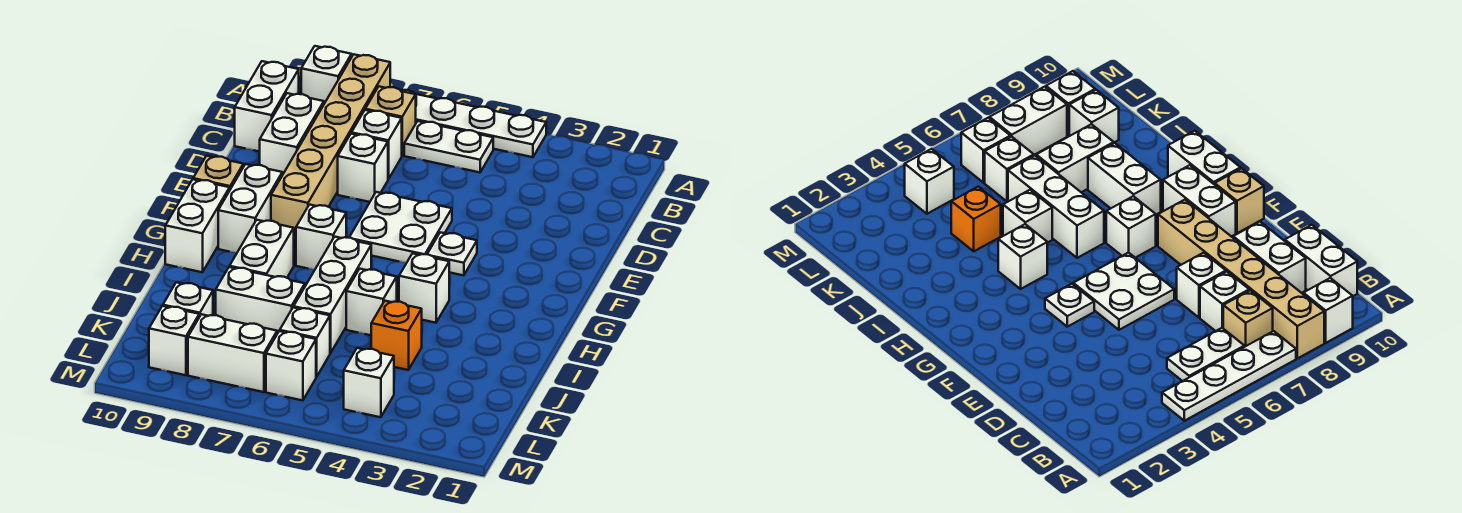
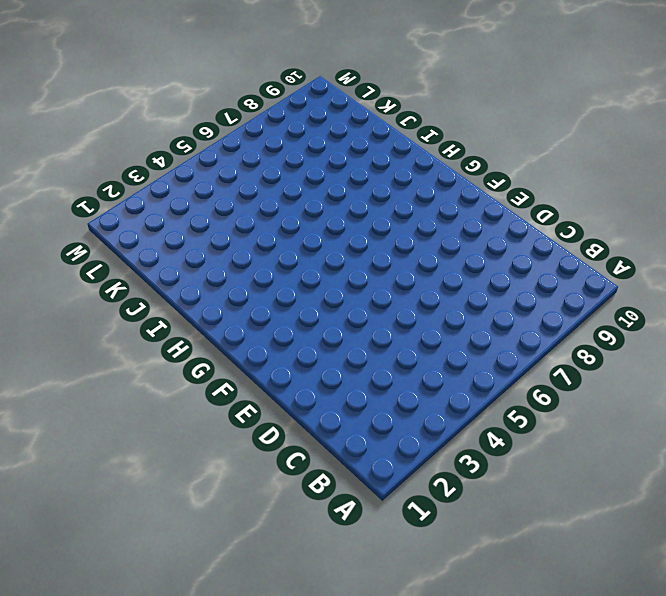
none -> white plate A4:A7 level 1
none -> tan brick A8:F8 level 1
none -> white brick A9 level 1

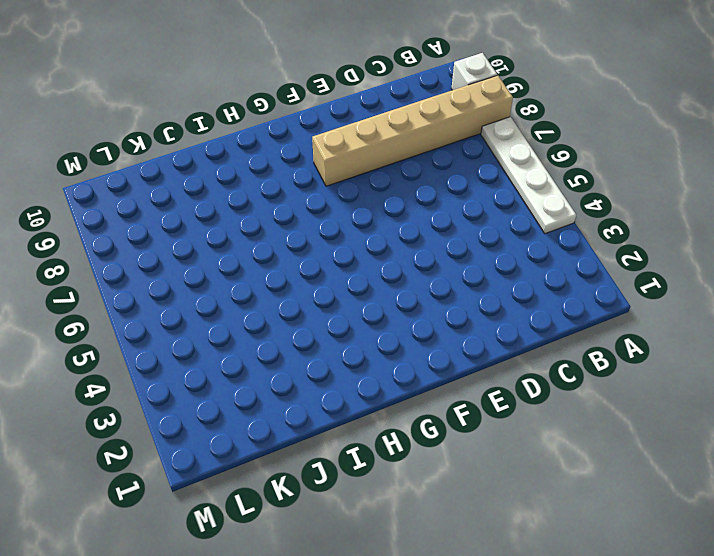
none -> white plate B5:B6 level 1
none -> tan brick B7 level 1
none -> white brick B10:C10 level 1

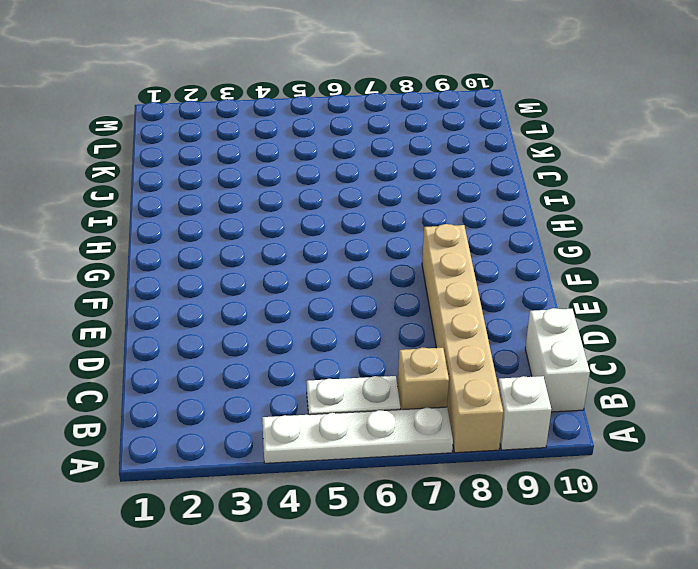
none -> white brick C7 level 1
none -> white brick C9:D9 level 1
none -> white brick D7 level 1

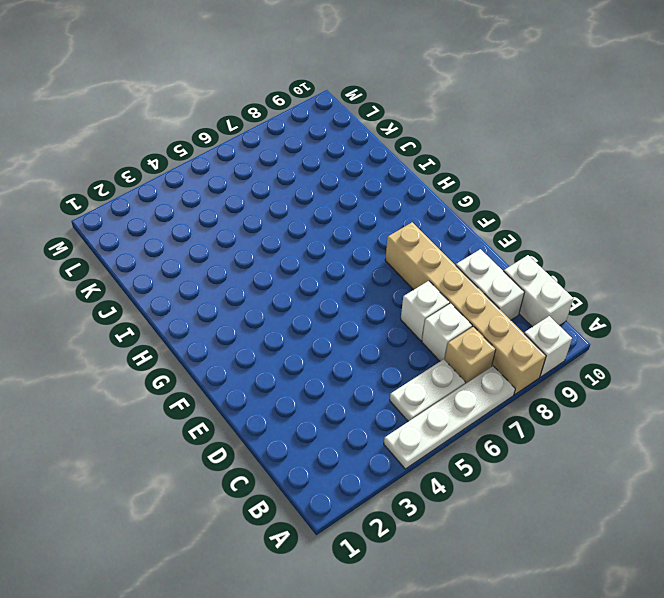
none -> white plate E5:F6 level 1
none -> white plate F4 level 1
none -> white brick F9:G9 level 1

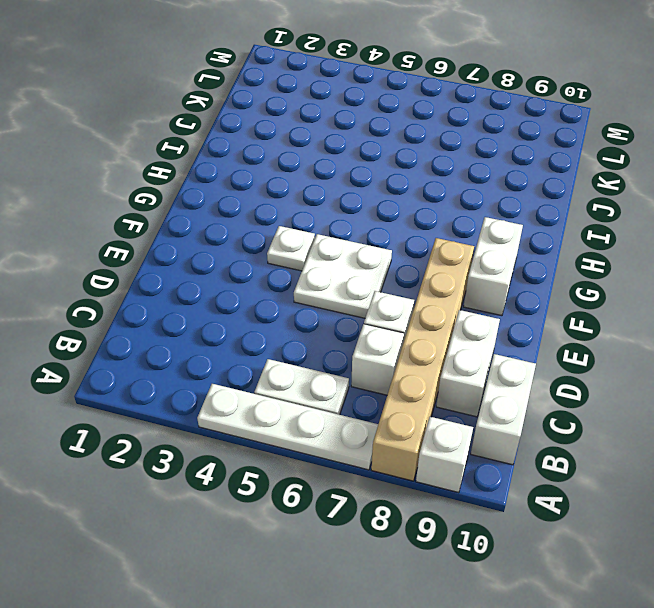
none -> tan brick B7 level 1
none -> tan brick F10 level 1
none -> white brick G7 level 1

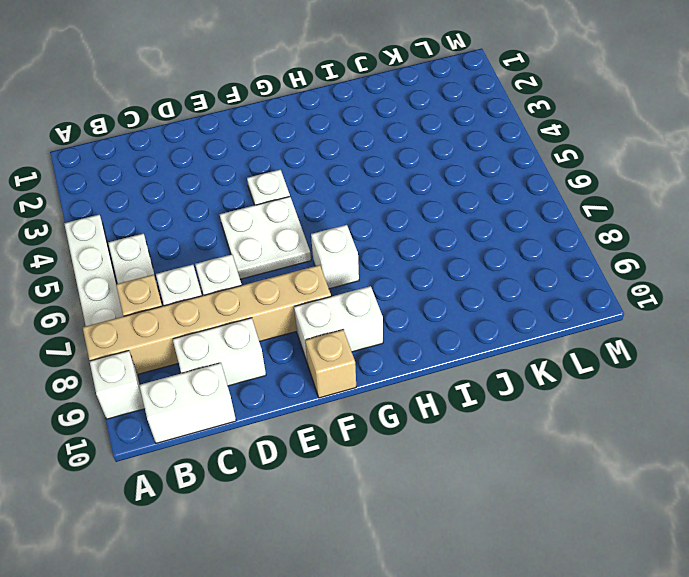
none -> white brick G10:H10 level 1
none -> white brick H4 level 1
none -> white brick H6:J6 level 1

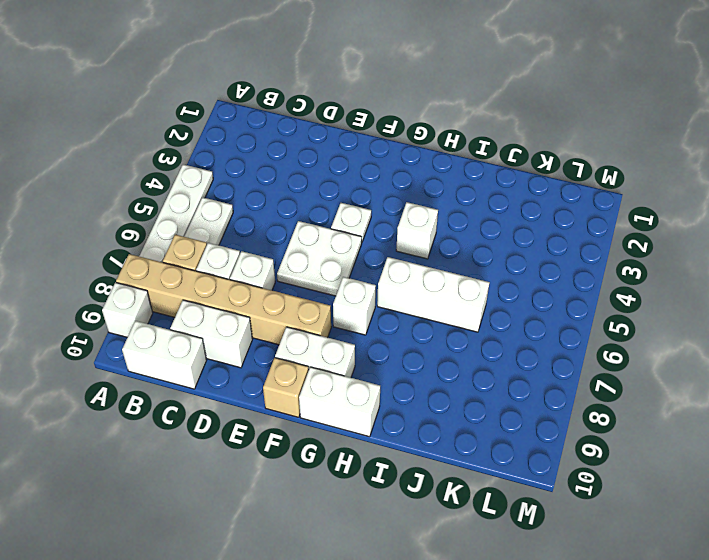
none -> white brick H8:I8 level 1
none -> white brick I5 level 1
none -> orange brick J4 level 1

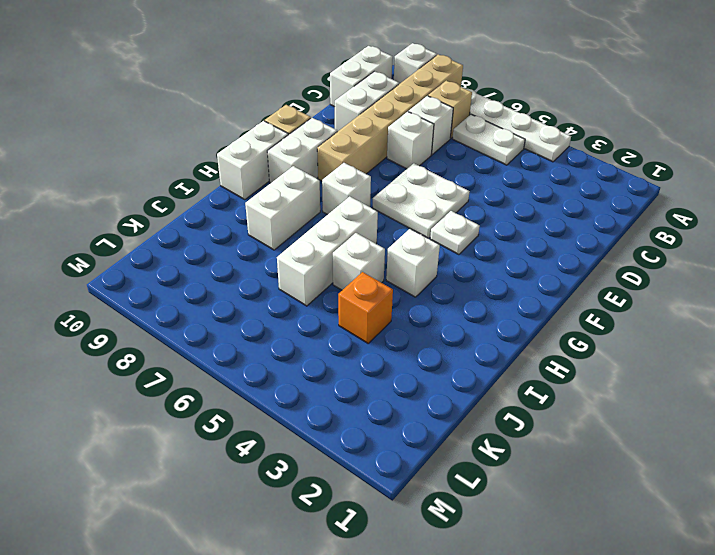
none -> white brick J7:J8 level 1
none -> white brick K6 level 1
none -> white brick K9 level 1

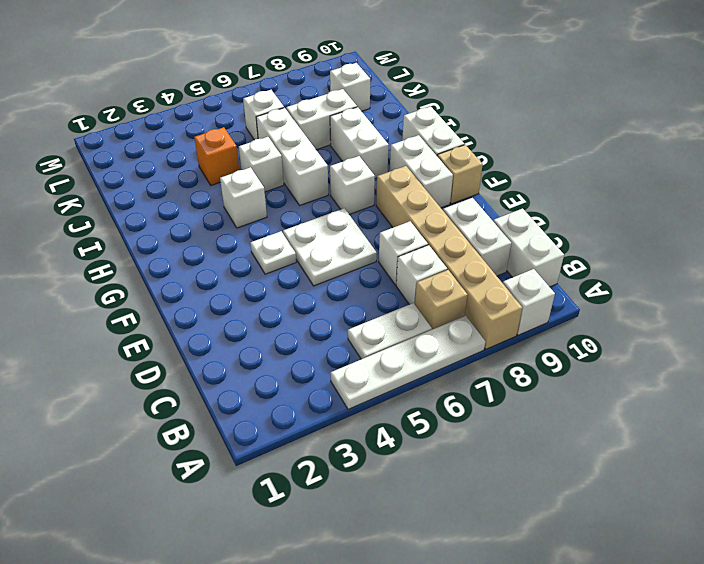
none -> white brick L4 level 1
none -> white brick L6 level 1
none -> white brick L7:L8 level 1

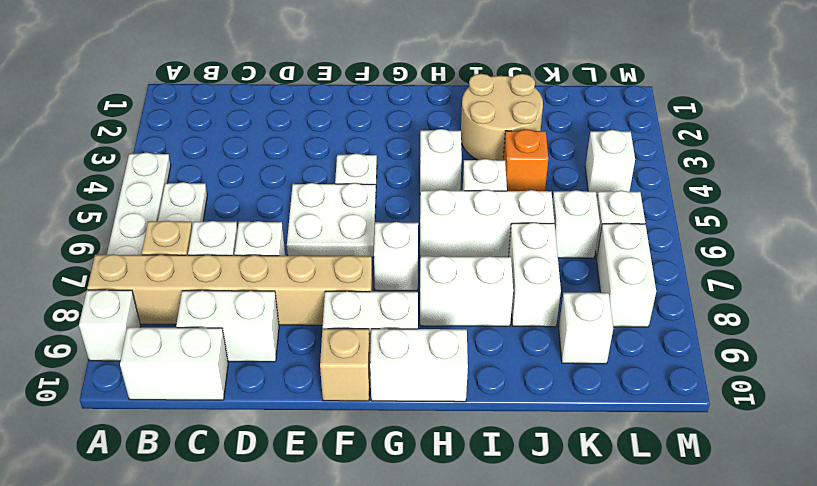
tan round brick I2:J3 level 1 -> none
none -> white brick L9 level 1

